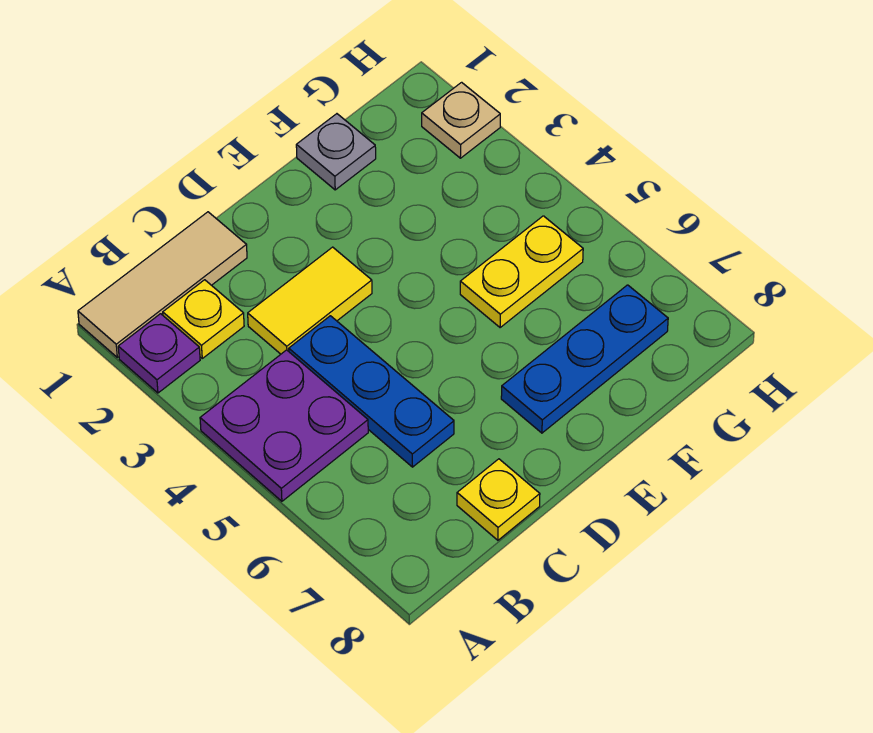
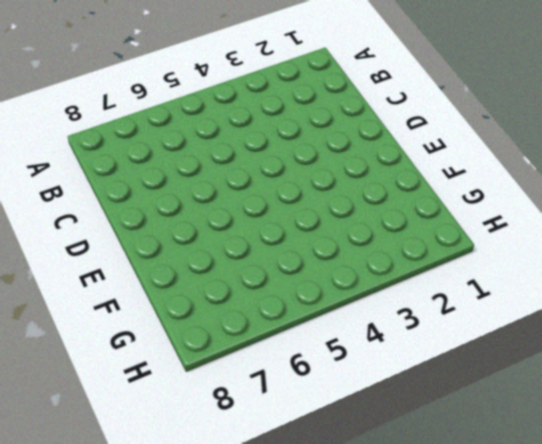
none -> tan tile A1:C1 level 1
none -> purple plate A2 level 1

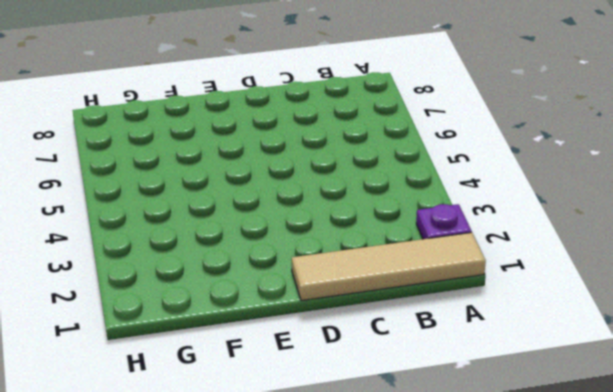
tan tile A1:D1 level 1 -> tan tile A1:C1 level 1
none -> purple plate A4:B5 level 1
none -> yellow plate B2 level 1

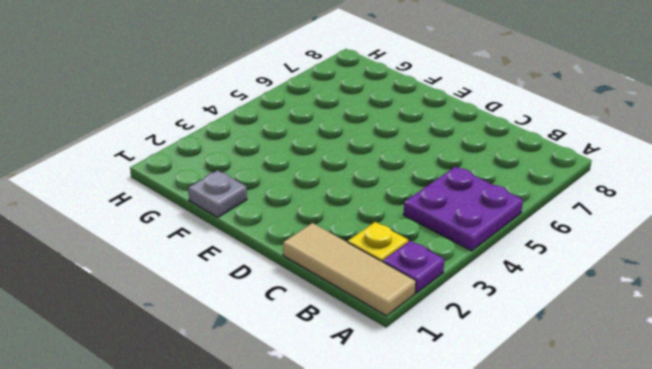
none -> yellow tile C3:D3 level 1
none -> blue plate C4:C6 level 1

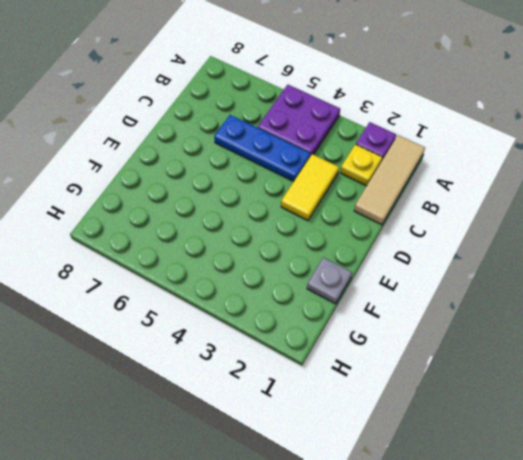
none -> yellow plate C8 level 1
none -> blue plate E7:G7 level 1

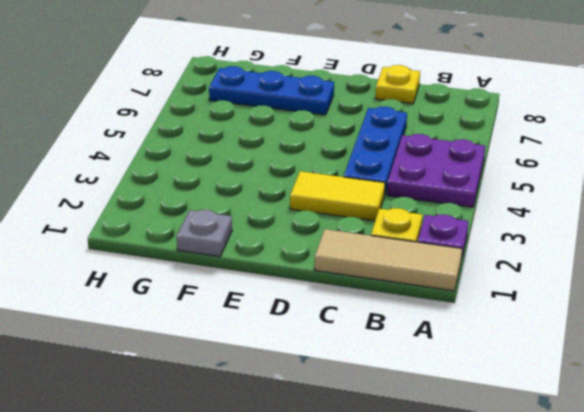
none -> yellow plate F5:G5 level 1
none -> tan plate H2 level 1

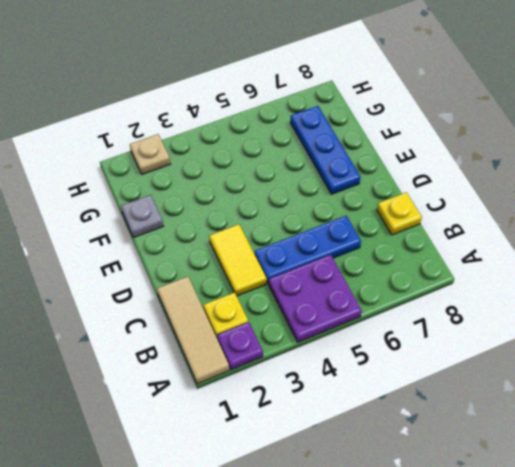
none -> yellow plate F5:G5 level 1

